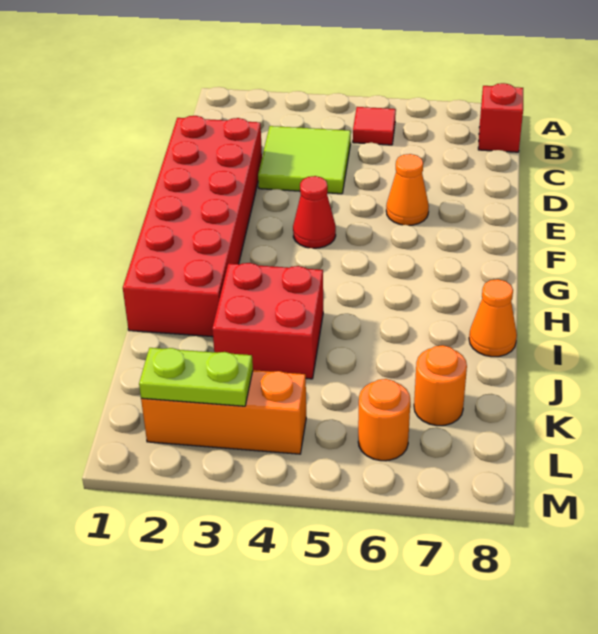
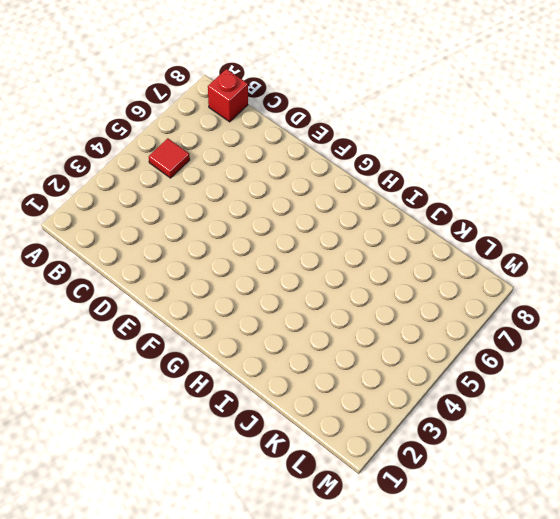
none -> lime tile C3:D4 level 1
none -> red brick D1:I2 level 1
none -> orange cone E6 level 1

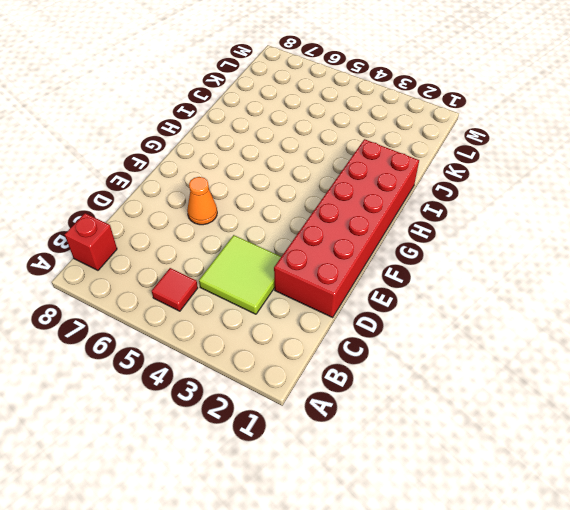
none -> red cone F4 level 1
none -> red brick I3:J4 level 1
none -> orange cone I8 level 1

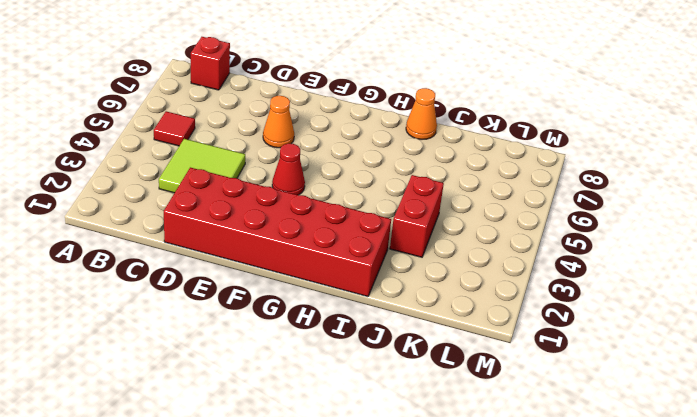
red brick J3:J4 level 1 -> red brick I3:J4 level 1
none -> orange round brick K7 level 1
none -> orange brick L2:L4 level 1
none -> orange round brick L6 level 1

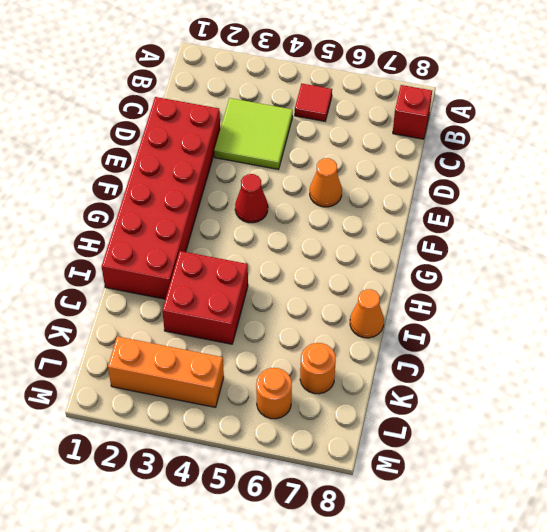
none -> lime plate L2:L3 level 2

